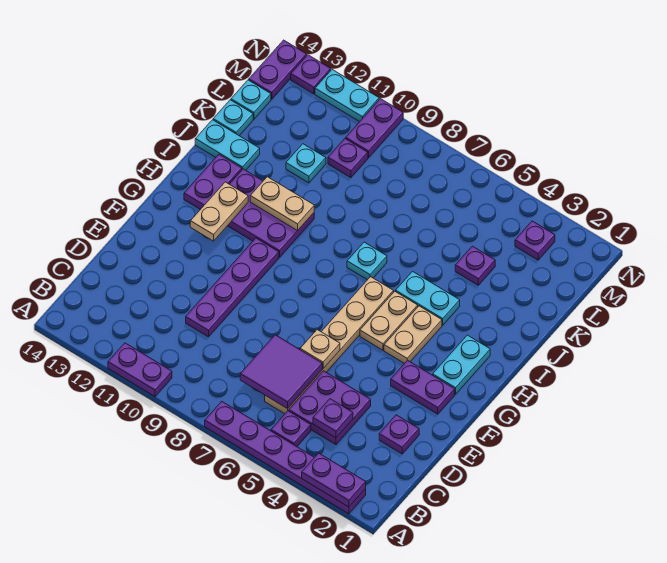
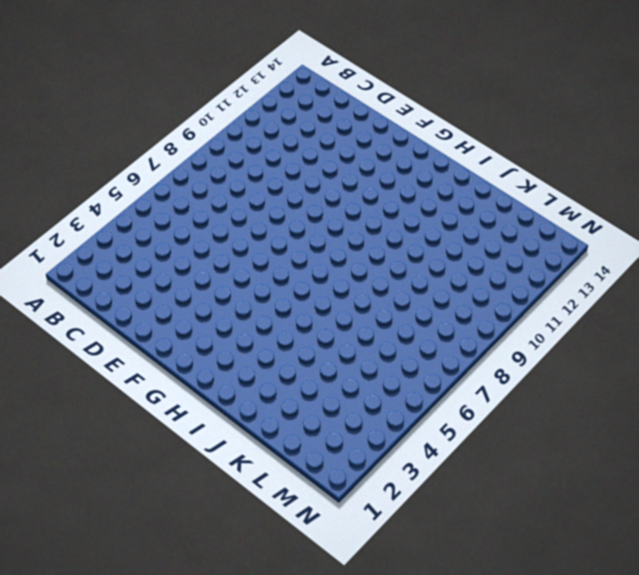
none -> purple plate A2:A7 level 1
none -> purple plate A10:A11 level 1
none -> purple plate B5 level 1
none -> purple plate C4:D5 level 1

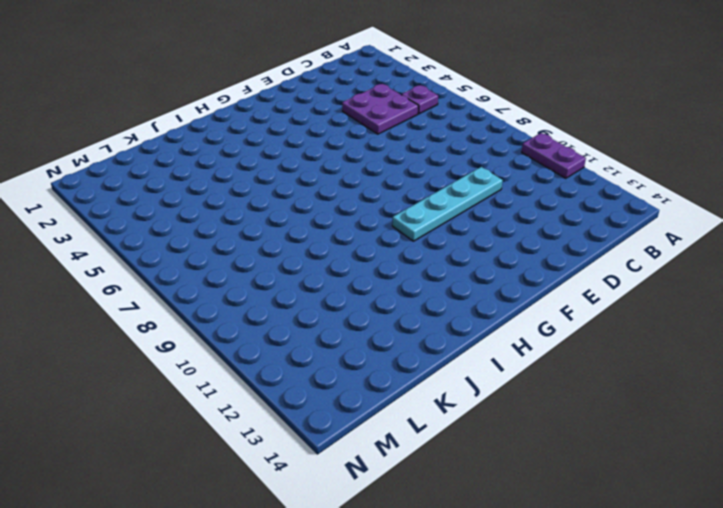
cyan plate D10:G10 level 1 -> purple plate D10:G10 level 1
none -> purple plate A2:A7 level 1
none -> tan plate C6:H6 level 1
none -> purple plate D2 level 1
none -> purple plate F2:F3 level 1

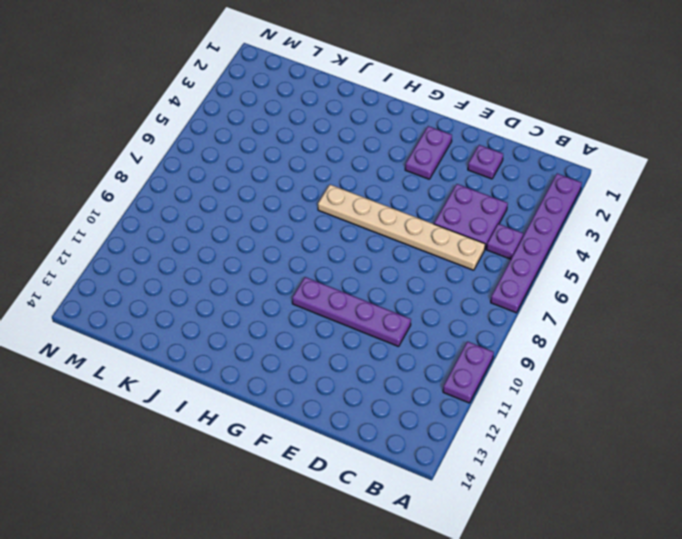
none -> cyan plate G2:H2 level 1
none -> tan plate G4:H4 level 1
none -> tan plate G5:H5 level 1
none -> purple plate H10:I12 level 1

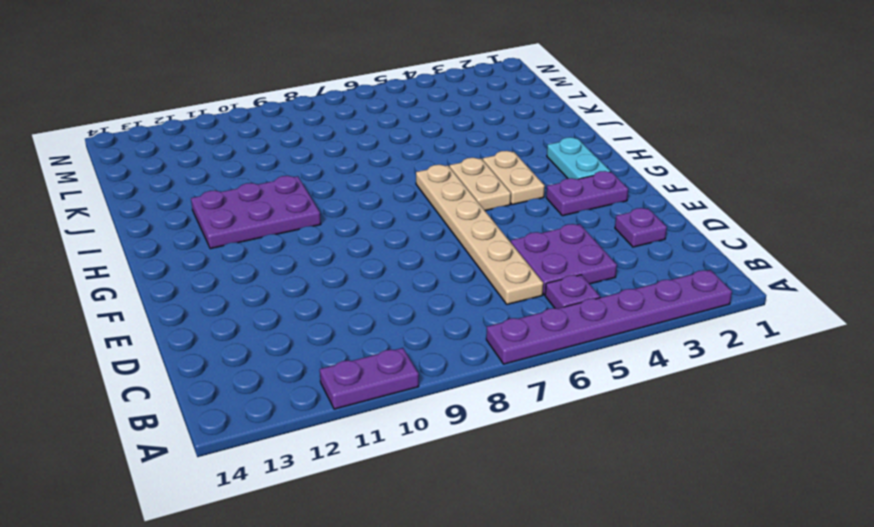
none -> purple plate D10:G10 level 1
none -> purple plate H13:I13 level 1
none -> cyan plate I4:I5 level 1
none -> cyan plate I7 level 1

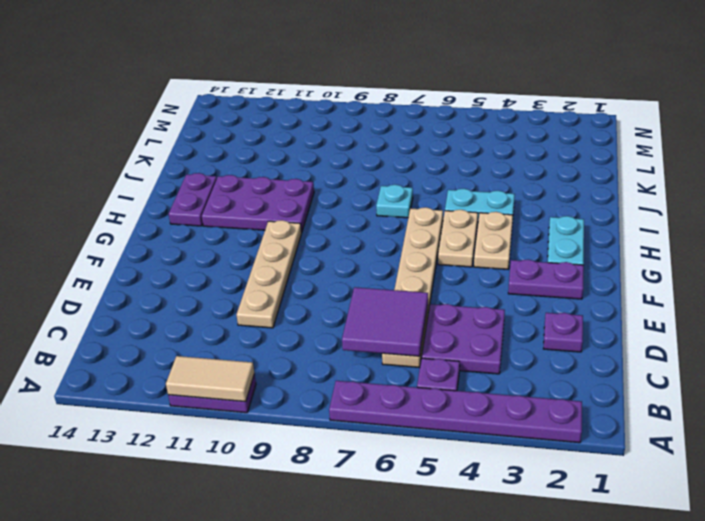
tan tile A10:A11 level 2 -> none
tan plate D10:G10 level 1 -> purple plate D10:G10 level 1
none -> cyan plate J13:J14 level 1
none -> purple plate K4 level 1
none -> cyan plate K11 level 1
none -> cyan plate K14 level 1

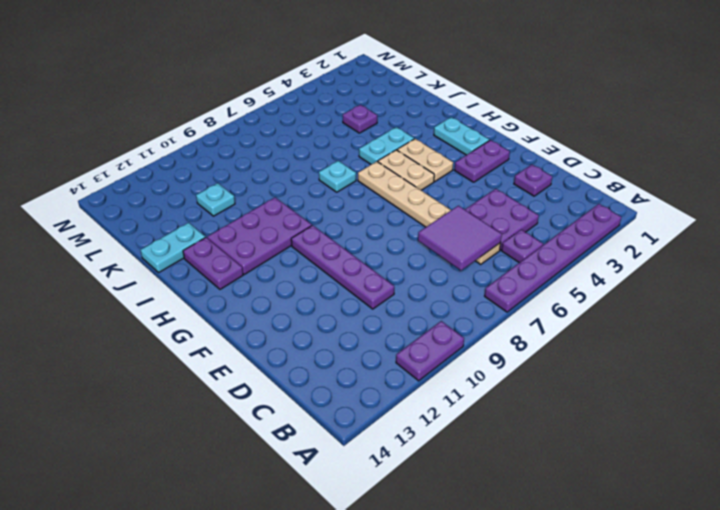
none -> cyan plate K14 level 1
none -> purple plate L10 level 1
none -> cyan plate L14 level 1
none -> purple plate M3 level 1

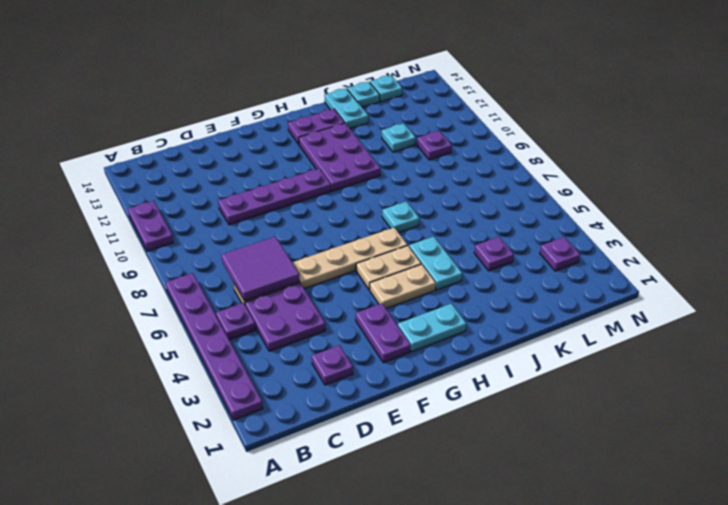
none -> purple plate M10:N10 level 1
none -> purple plate M14:N14 level 1
none -> cyan plate N11:N12 level 1
none -> purple plate N13 level 1

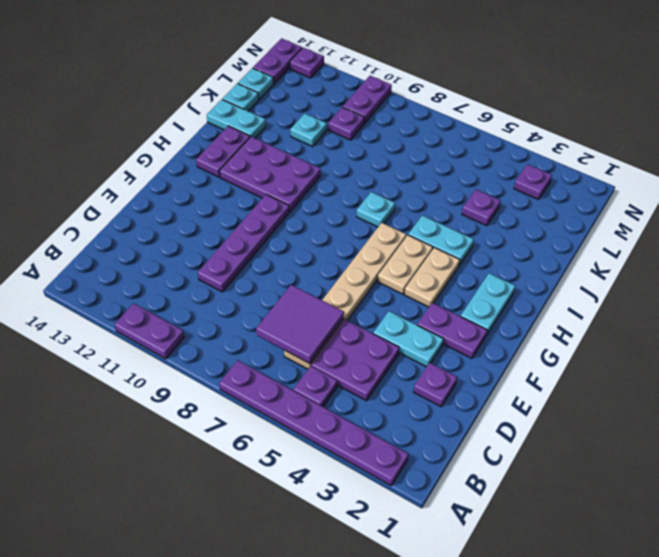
cyan plate E3:E4 level 1 -> cyan plate N11:N12 level 1
none -> purple plate A2:A3 level 2
none -> purple plate C4 level 2
none -> tan plate E6 level 2
none -> tan plate G12:H12 level 2

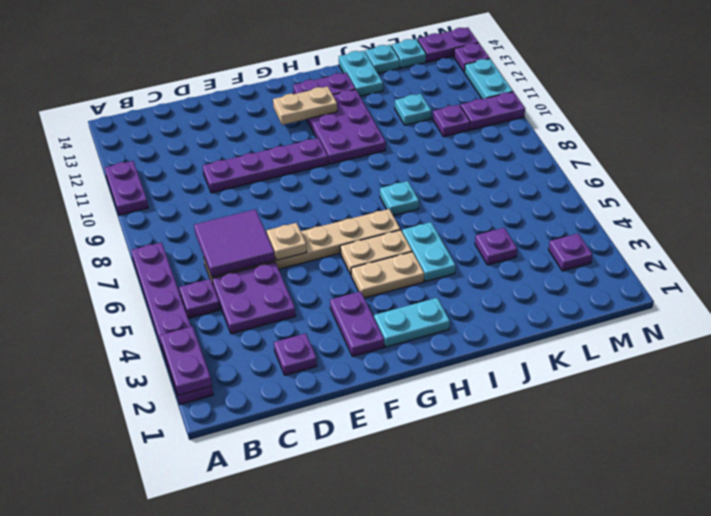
none -> purple plate C4 level 2
none -> tan plate I10:I11 level 2

